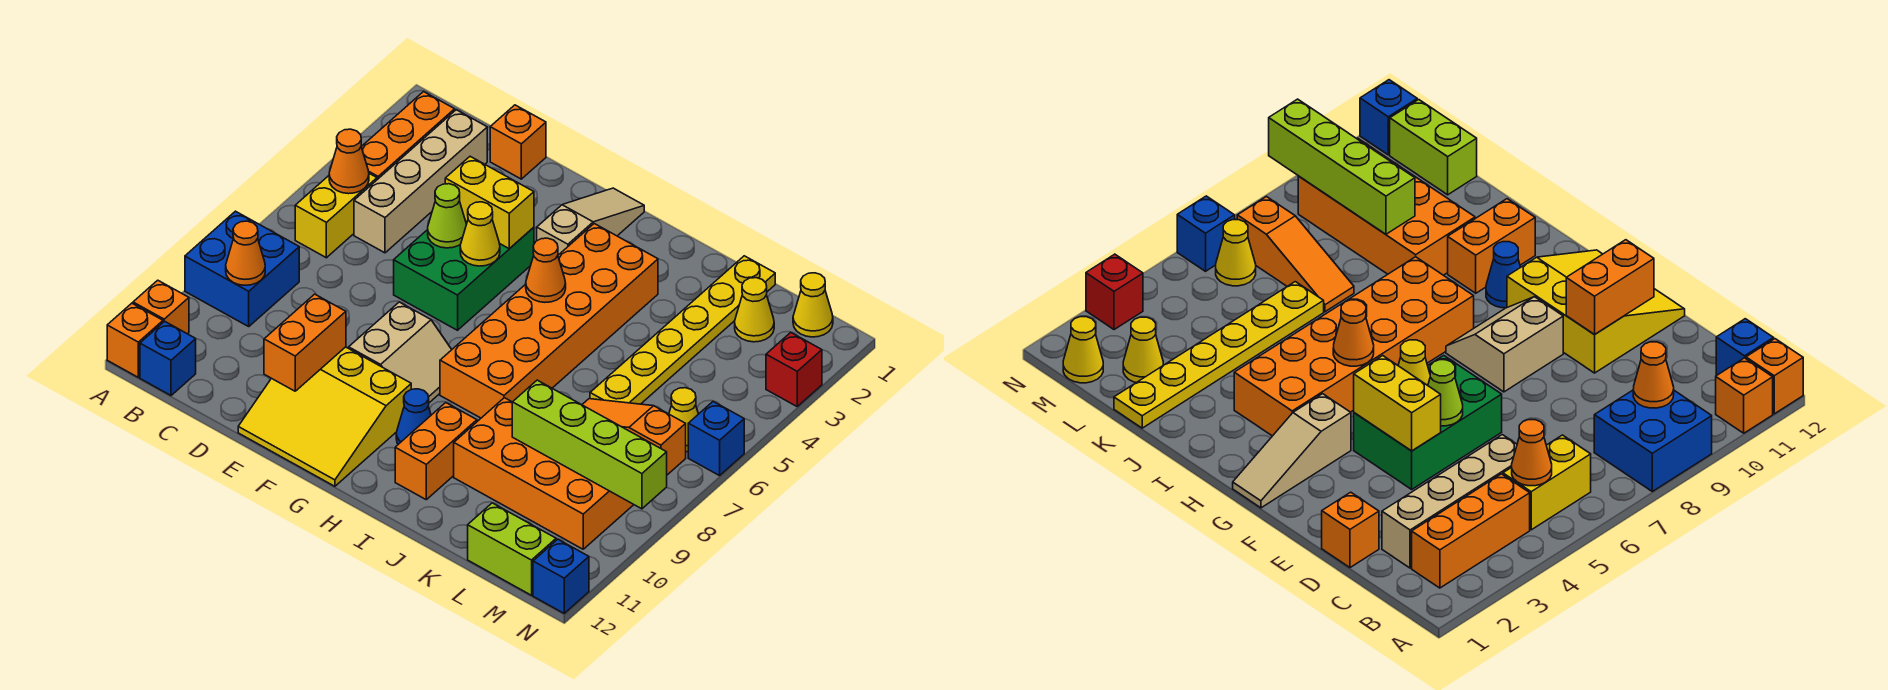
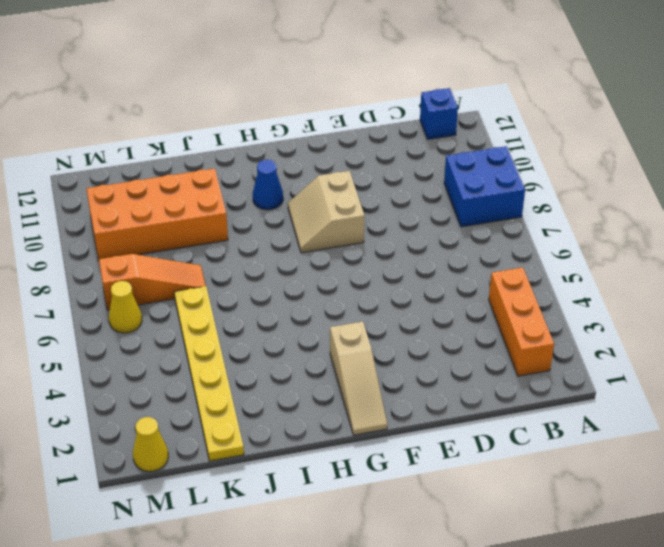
none -> orange brick A11 level 1
none -> orange brick A12 level 1
none -> yellow brick B5:B6 level 1
none -> tan brick C2:C5 level 1

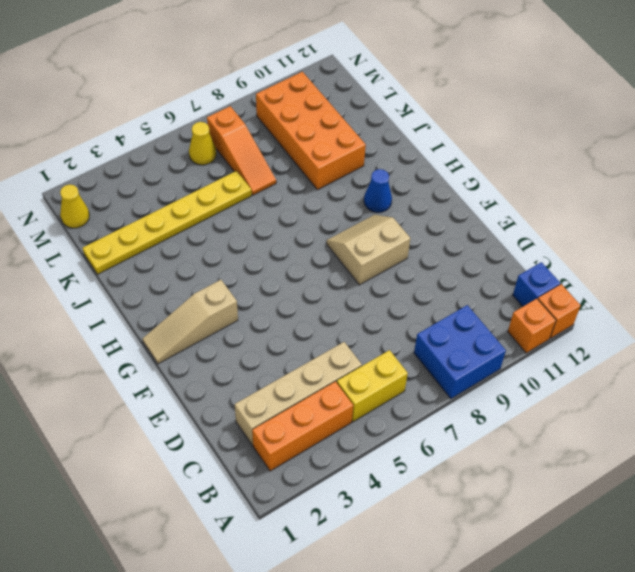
none -> orange brick D1 level 1
none -> green brick E4:F6 level 1
none -> yellow slope E10:G12 level 1 top 10
none -> orange brick H3:I8 level 1

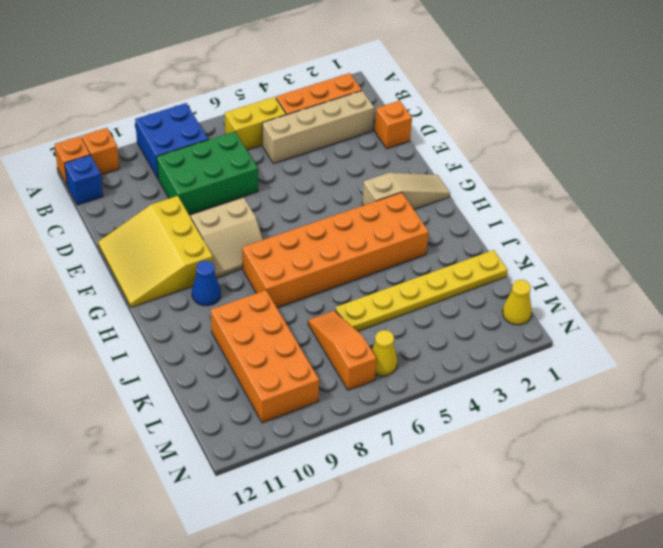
green brick C7:D9 level 1 -> green brick E4:F6 level 1
none -> orange brick I10:I11 level 1
none -> yellow cone L2 level 1
none -> lime brick L12:M12 level 1
none -> red brick N3 level 1

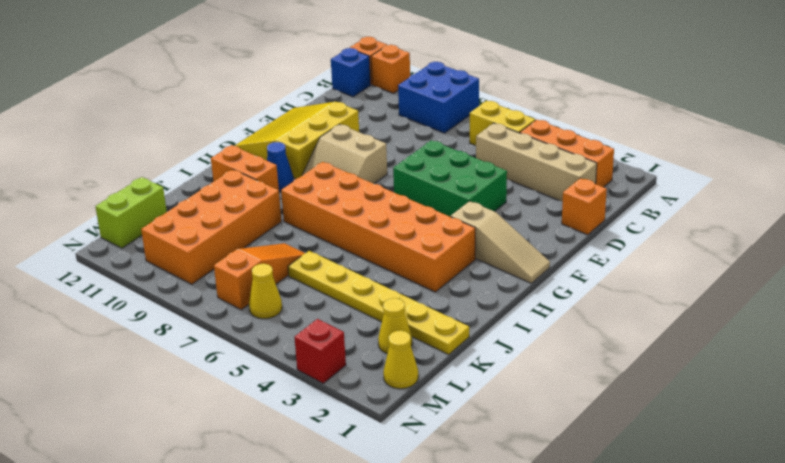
none -> blue brick N6 level 1
none -> blue brick N12 level 1
none -> orange cone B5 level 2
none -> orange cone B9 level 2

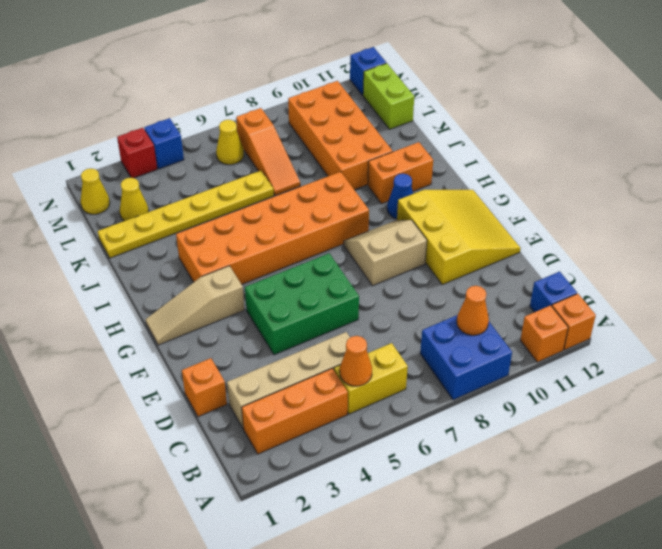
blue brick N4 level 1 -> blue brick N6 level 1
none -> yellow brick E4:F4 level 2
none -> lime cone E5 level 2
none -> orange brick E10:E11 level 2
none -> yellow cone F5 level 2

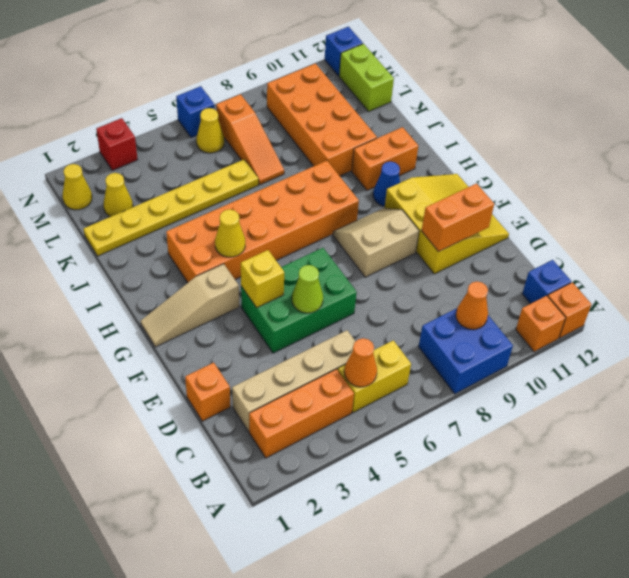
yellow brick F4 level 2 -> yellow brick E4:F4 level 2
yellow cone H4 level 2 -> yellow cone F5 level 2
none -> orange cone H5 level 2
none -> lime brick K9:N9 level 2

